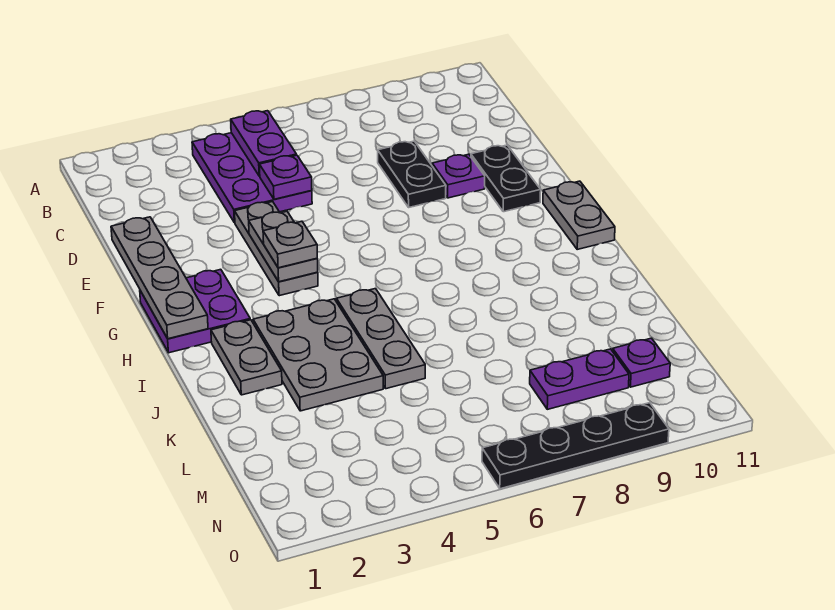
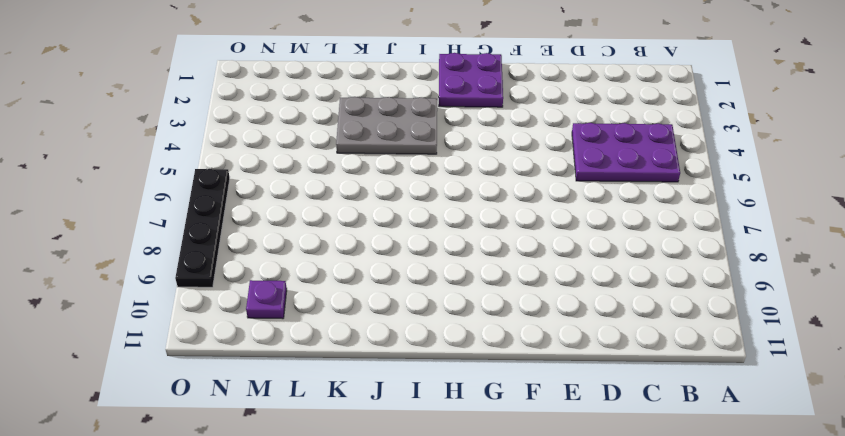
none -> black plate D8:E8 level 1
none -> grey plate E4:G4 level 1
none -> purple plate E9 level 1

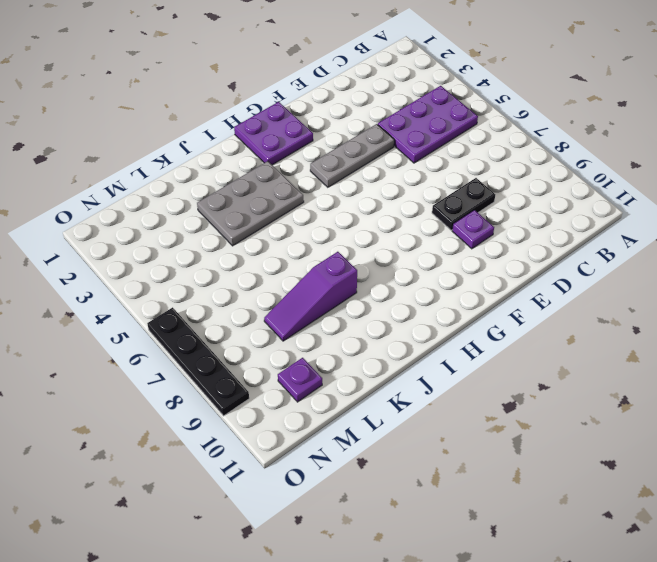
purple slope J8:L8 level 1 top J -> none
none -> black plate E10:F10 level 1
none -> grey plate G11:H11 level 1
none -> grey plate I2:J2 level 1

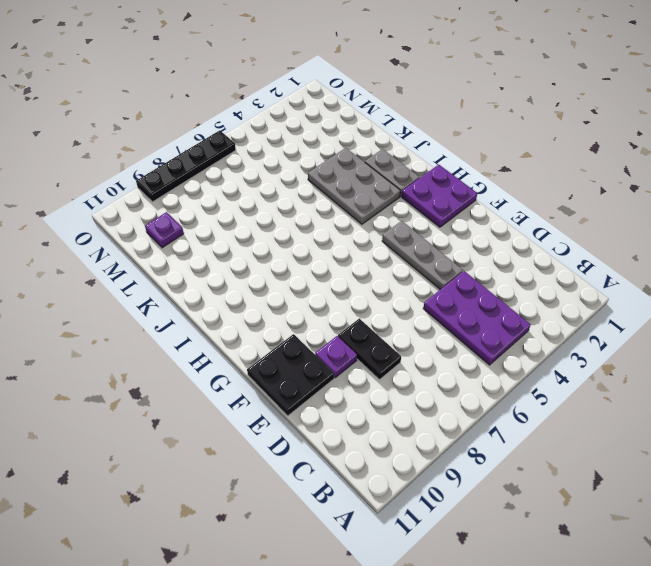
black plate E10:F11 level 1 -> black plate E10:F10 level 1
none -> grey plate G11:H11 level 1
none -> grey plate I5:K5 level 1
none -> purple plate M8:M9 level 1

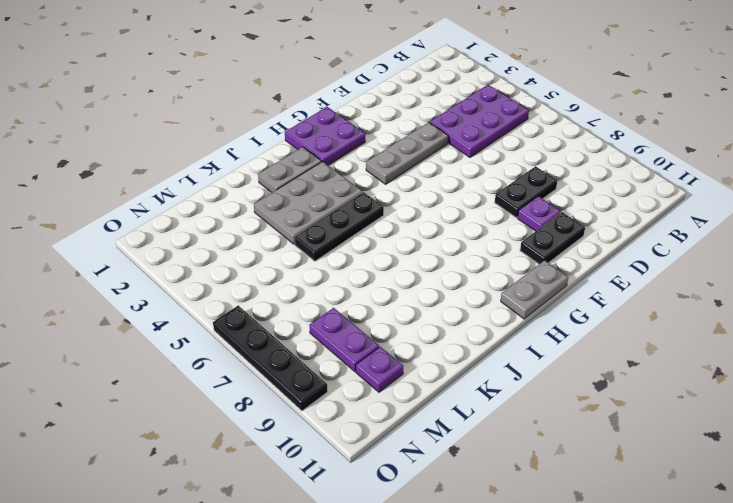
black plate I5:K5 level 1 -> grey plate I5:K5 level 1
none -> purple plate B5:C5 level 2
none -> purple plate D5 level 2
none -> grey plate E1:H1 level 2

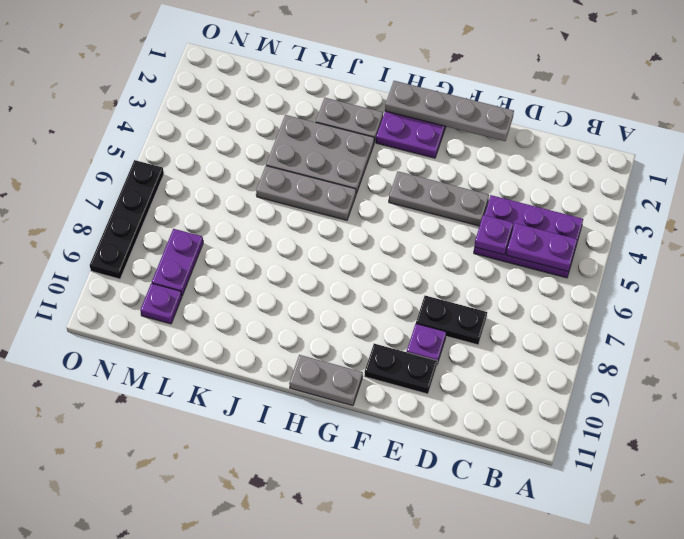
none -> grey plate F4:G4 level 2
none -> grey plate G4 level 3

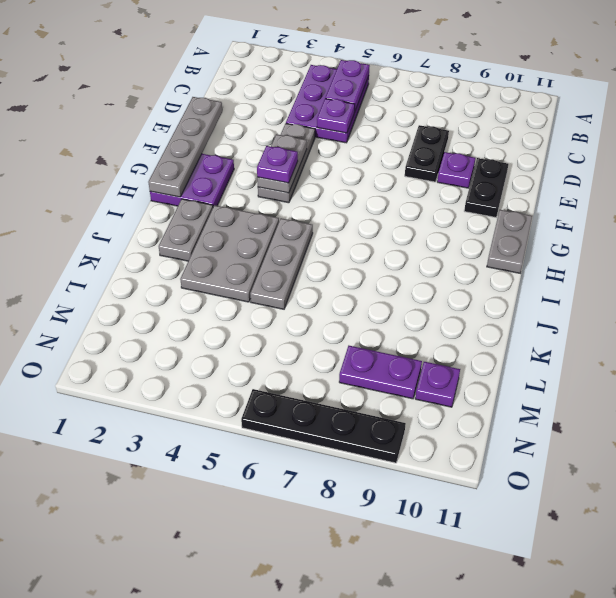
purple plate G4 level 3 -> grey plate G4 level 3

